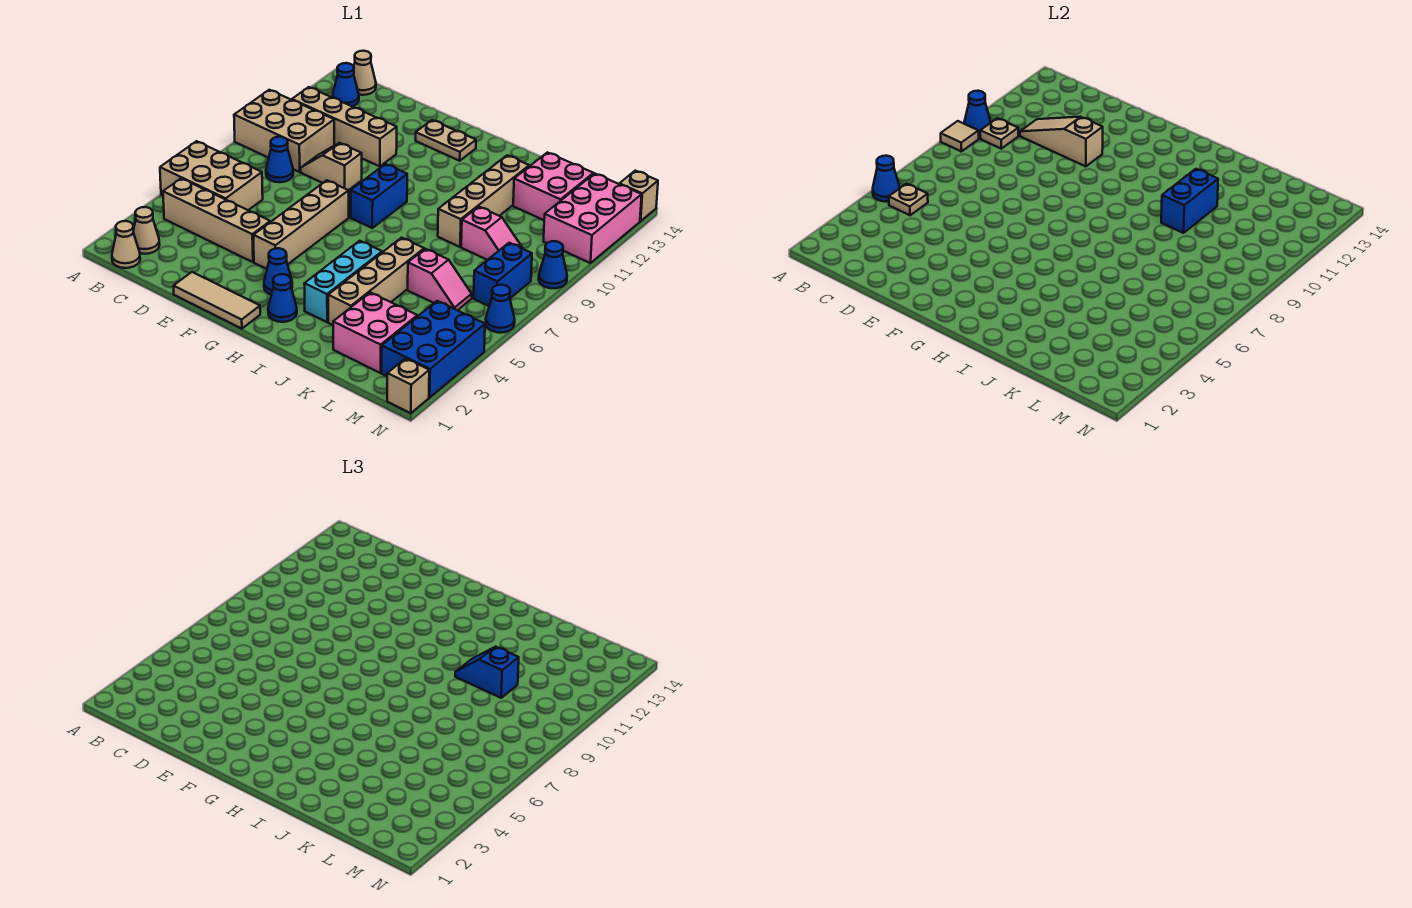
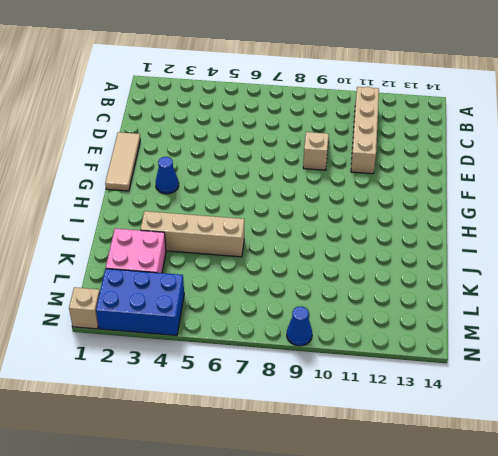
none -> tan brick A5:C6 level 1
none -> tan brick A9:C10 level 1
none -> tan cone B1 level 1
none -> tan cone B2 level 1

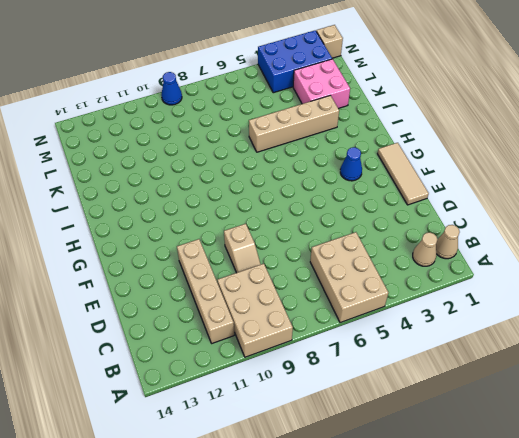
none -> tan brick B4:E4 level 1
none -> blue cone B13 level 1
none -> tan cone B14 level 1
none -> blue cone C8 level 1

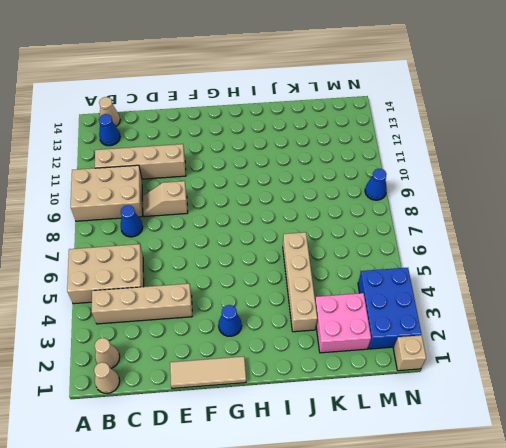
none -> tan brick F4:F7 level 1
none -> tan plate F13:G13 level 1
none -> blue brick G8:G9 level 1
none -> blue cone H2 level 1

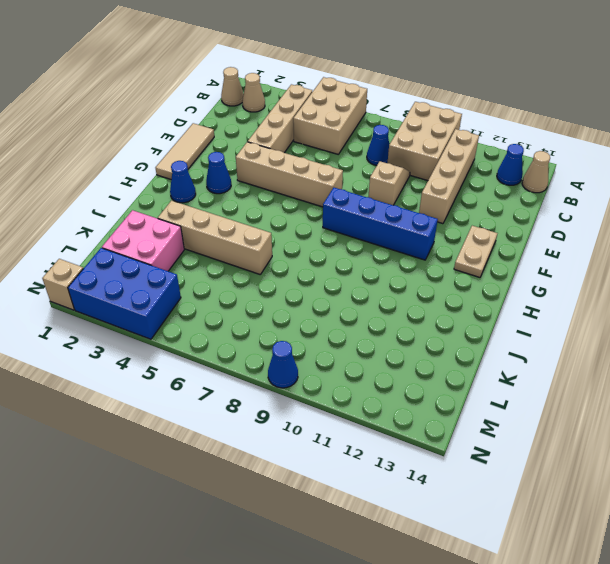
blue brick G8:G11 level 1 -> blue brick G8:G9 level 1
none -> cyan brick I3:I5 level 1
none -> tan brick J9:J12 level 1
none -> pink slope K6:L6 level 1 top K
none -> pink slope K9:L9 level 1 top K

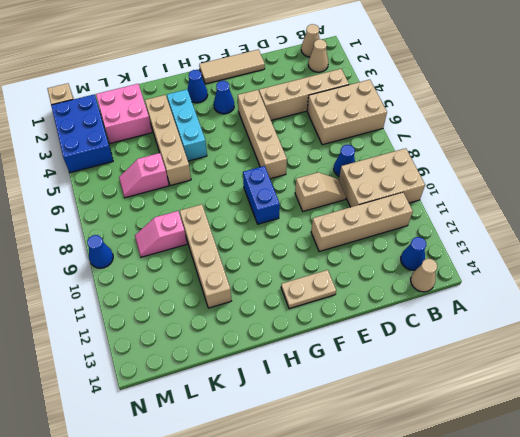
none -> pink brick K12:L13 level 1
none -> blue brick M7:M8 level 1
none -> pink brick M11:N13 level 1
none -> blue cone N6 level 1

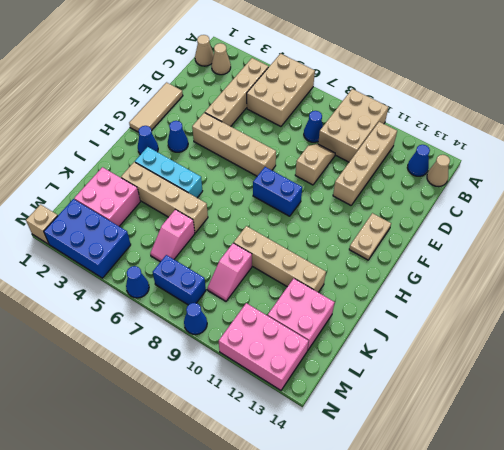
none -> tan brick N14 level 1
none -> blue cone A5 level 2
none -> tan tile A9 level 2
none -> blue cone A10 level 2

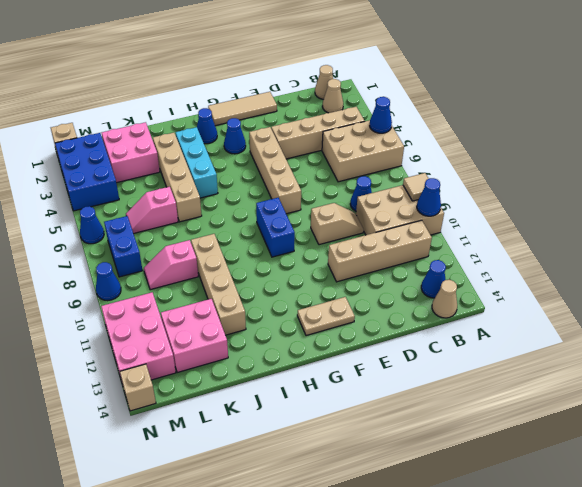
none -> tan plate B5 level 2
none -> tan plate B10 level 2
none -> tan slope C11:E11 level 2 top E
none -> blue brick J10:J11 level 2

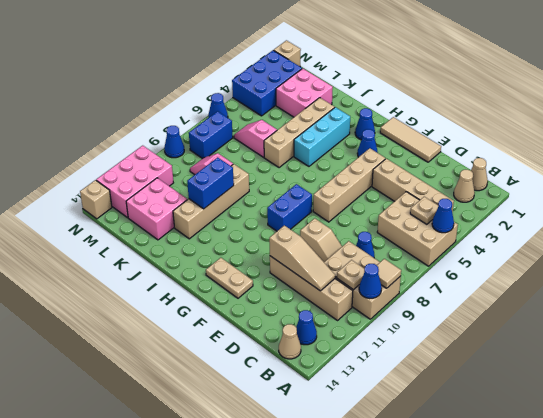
none -> blue slope J10:K10 level 3 top K

